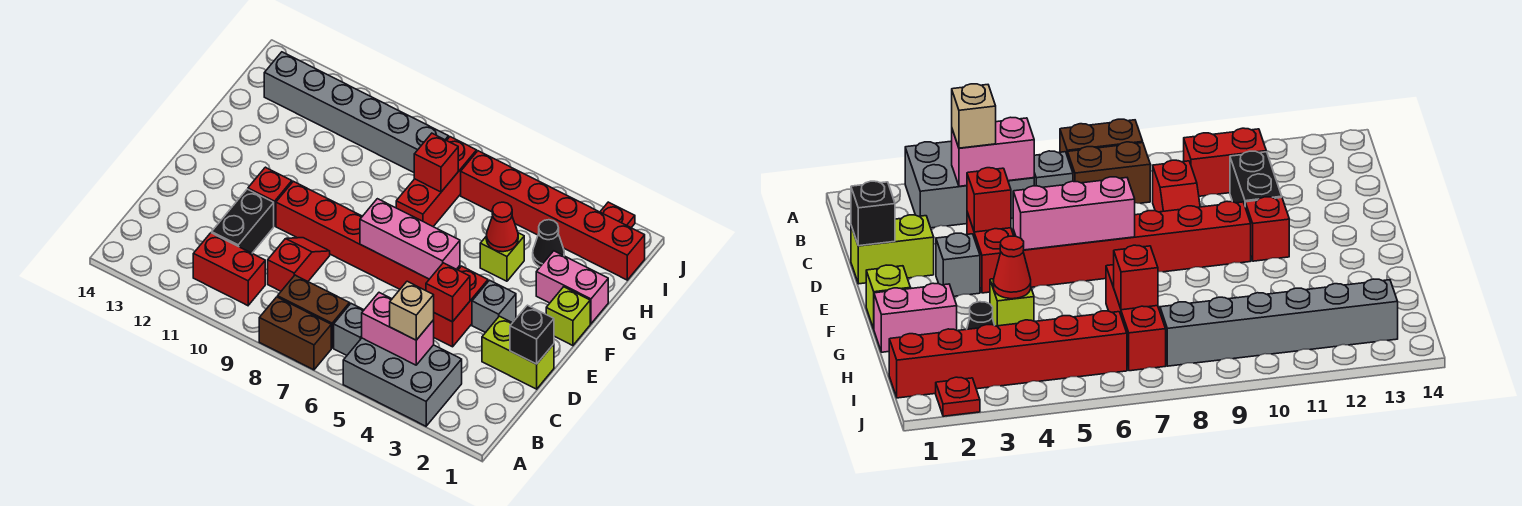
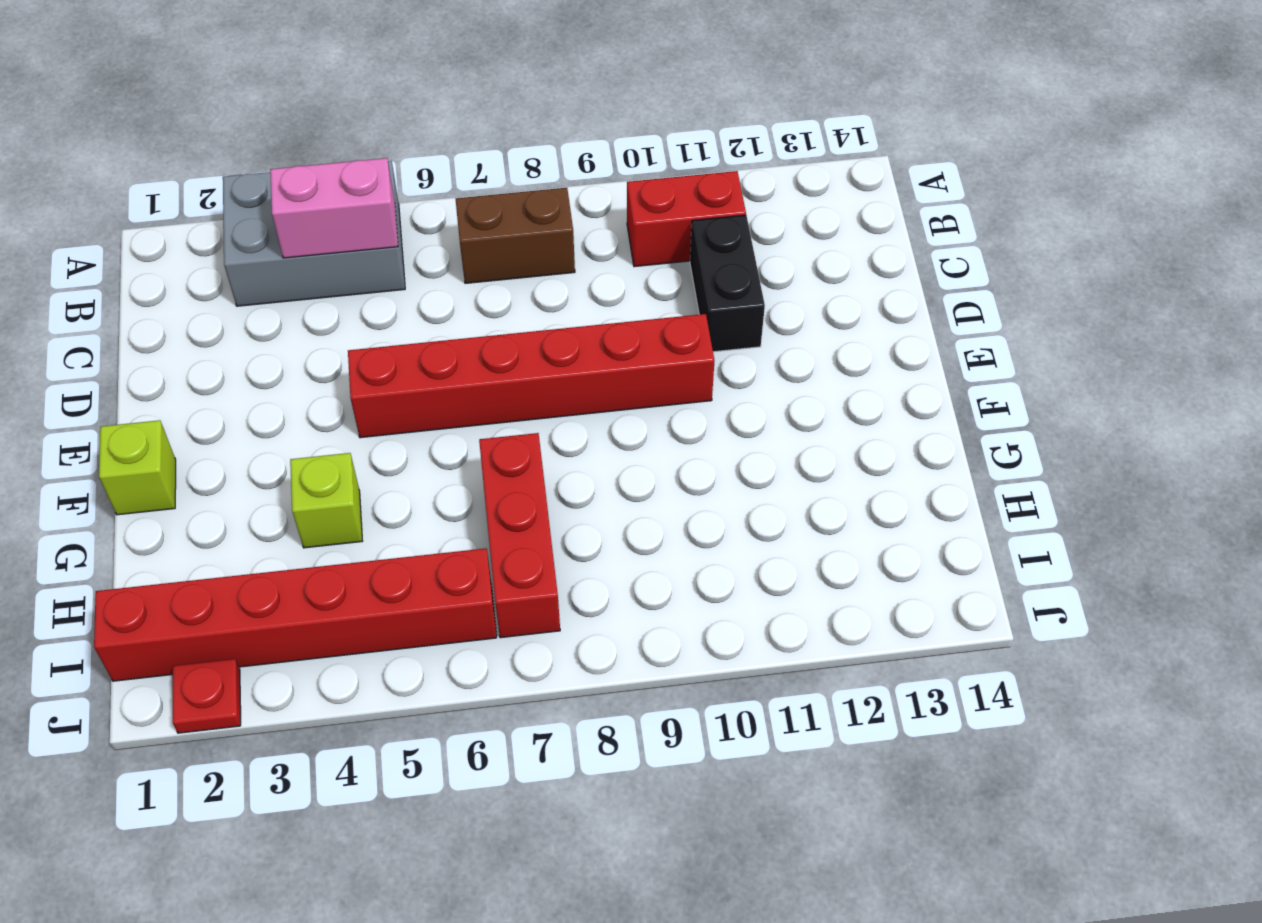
none -> brown brick A7:A8 level 1
none -> grey brick B6 level 1
none -> red slope C9:D9 level 1 top C

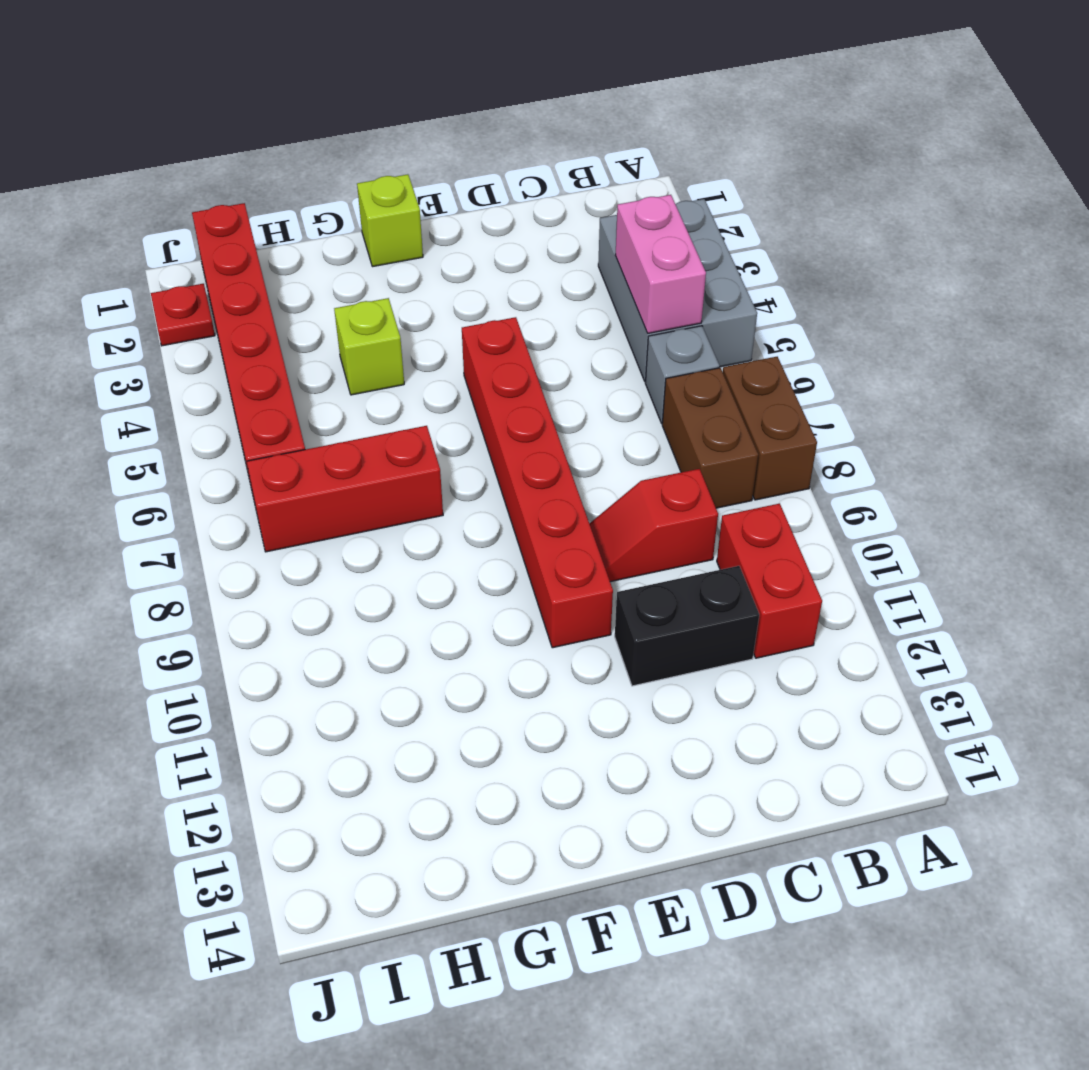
none -> lime brick D1:D2 level 1
none -> red brick D4:E4 level 1
none -> grey brick E3 level 1

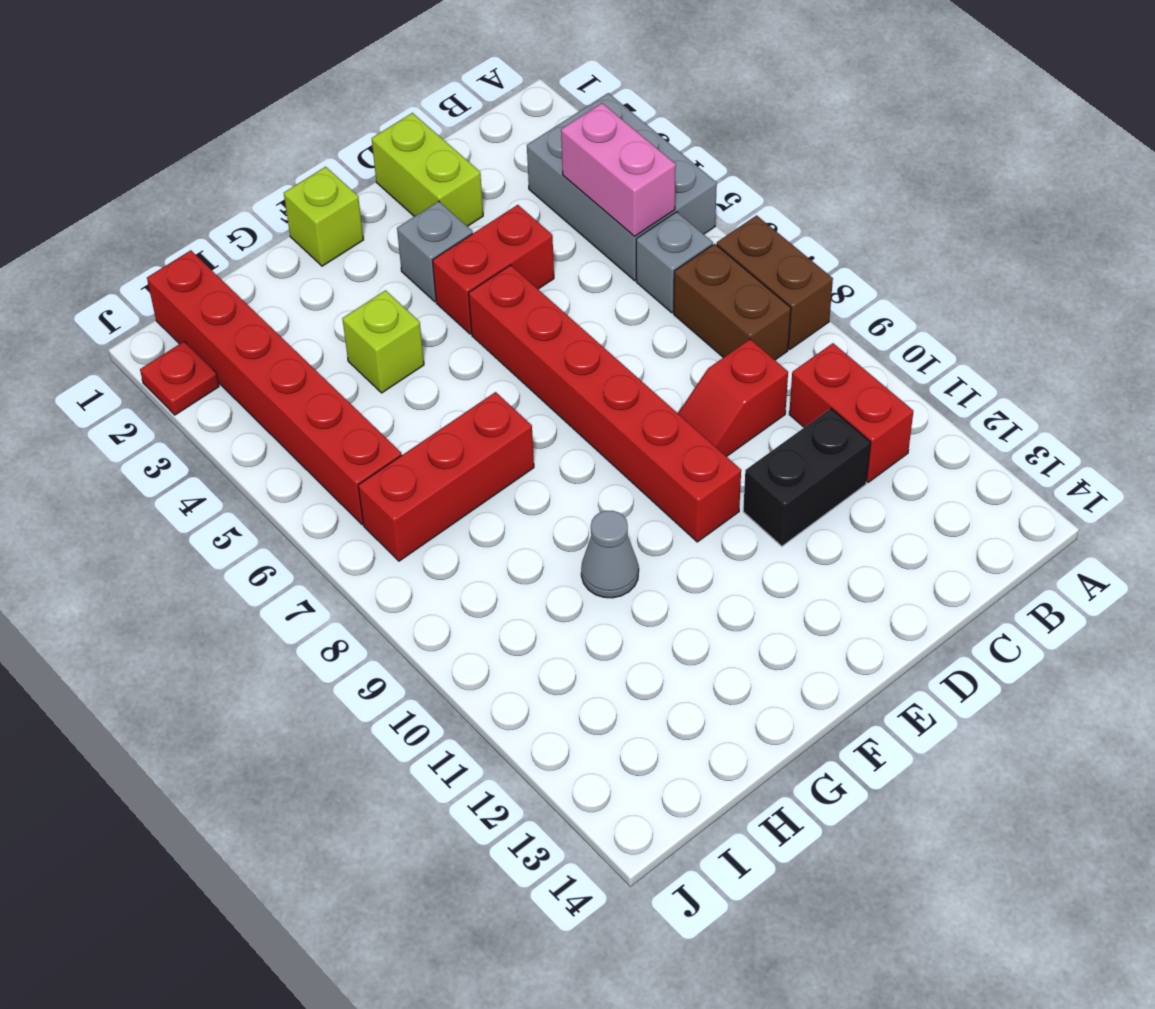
grey cone G10 level 1 -> none
none -> red brick E11 level 1
none -> pink brick G1:G2 level 1
none -> black cone H3 level 1

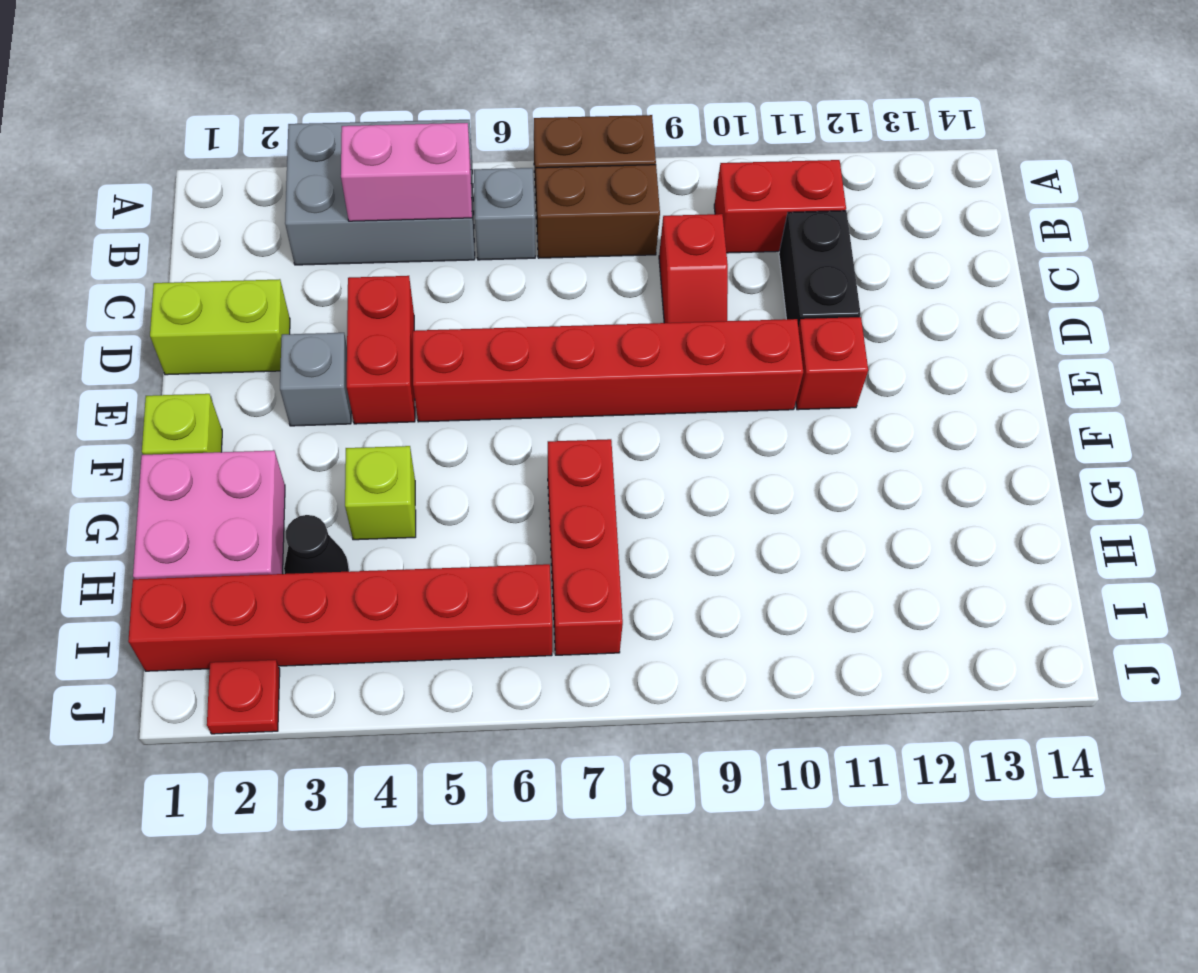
pink brick G1:H2 level 1 -> pink brick G1:G2 level 1
none -> grey brick I8:I13 level 1
none -> black brick D1 level 2
none -> red brick D4 level 2

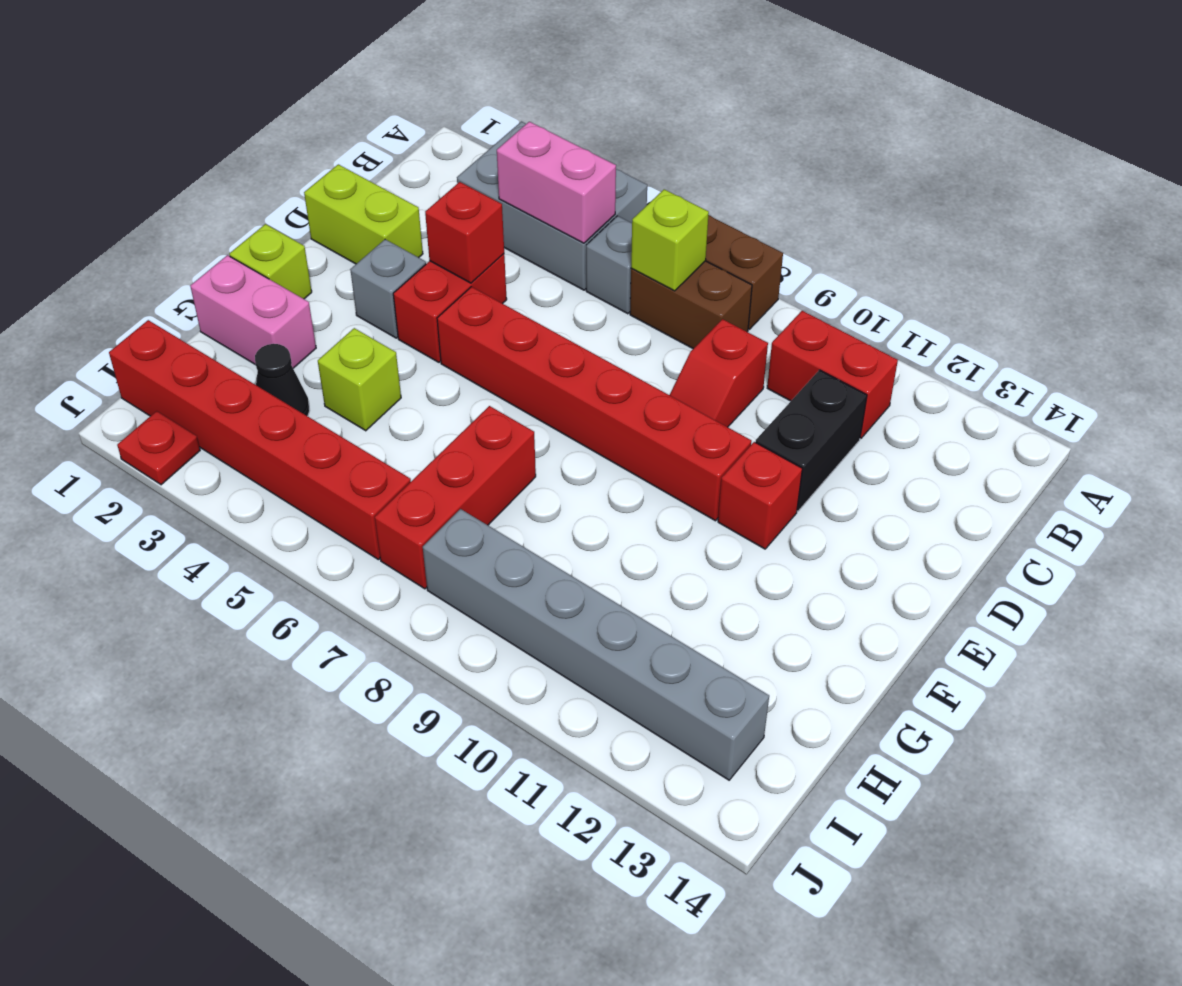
lime brick B7 level 2 -> none
none -> black brick D1 level 2
none -> pink brick E5:E7 level 2
none -> red cone G4 level 2

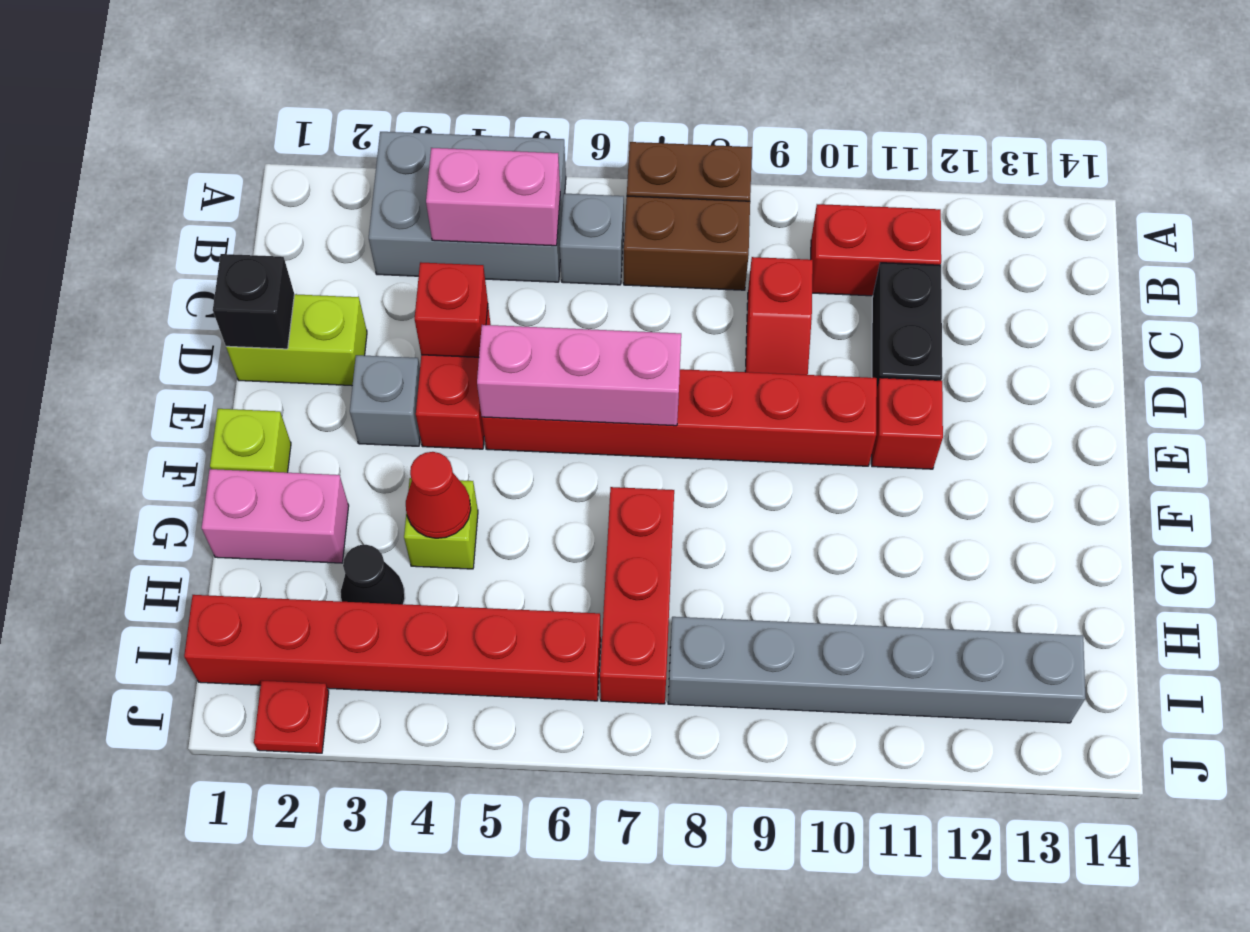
none -> red brick H7 level 2
none -> tan brick B4 level 3

